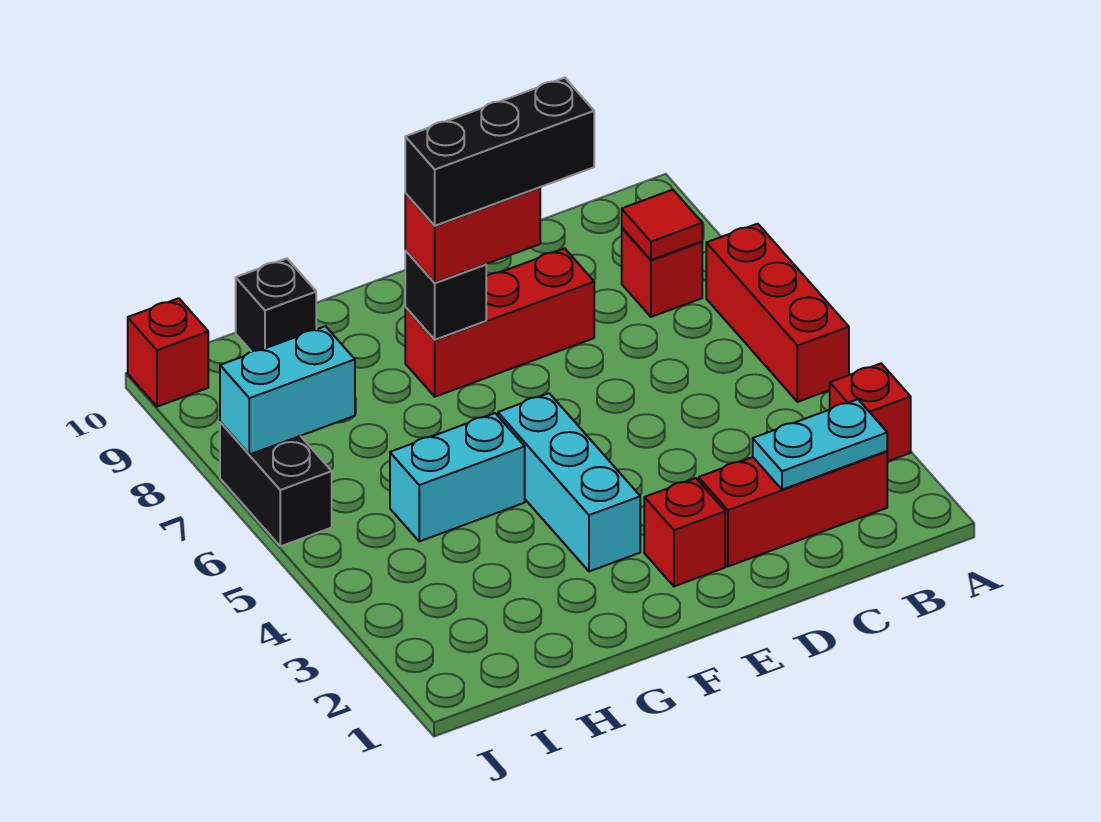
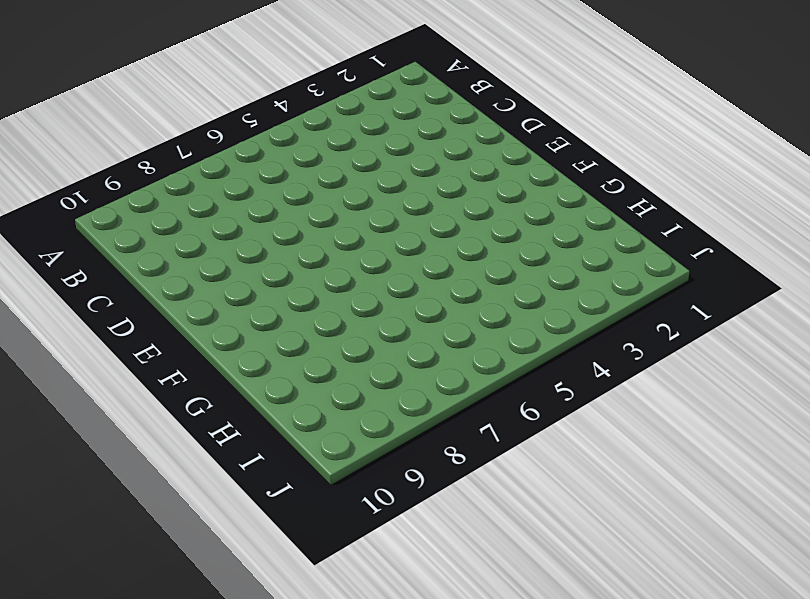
none -> red brick A3 level 1
none -> red brick A5:A7 level 1
none -> red brick B2:D2 level 1

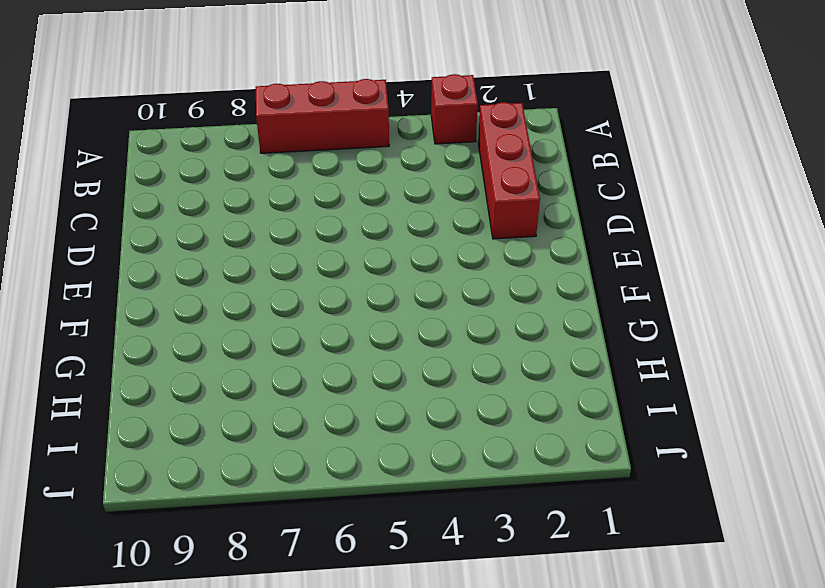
none -> red brick B8 level 1
none -> red brick D8:F8 level 1
none -> red brick E2 level 1

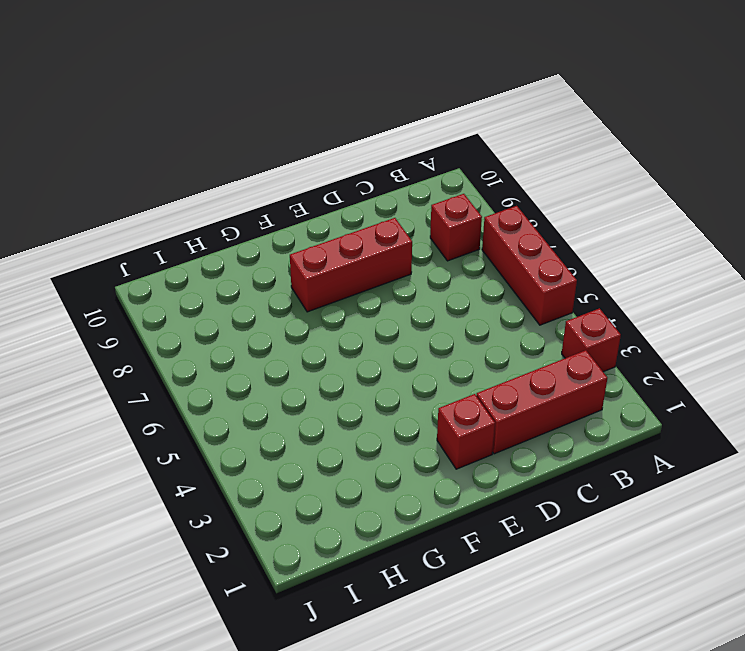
none -> cyan brick F3:F5 level 1
none -> cyan brick G5:H5 level 1
none -> black brick H10 level 1

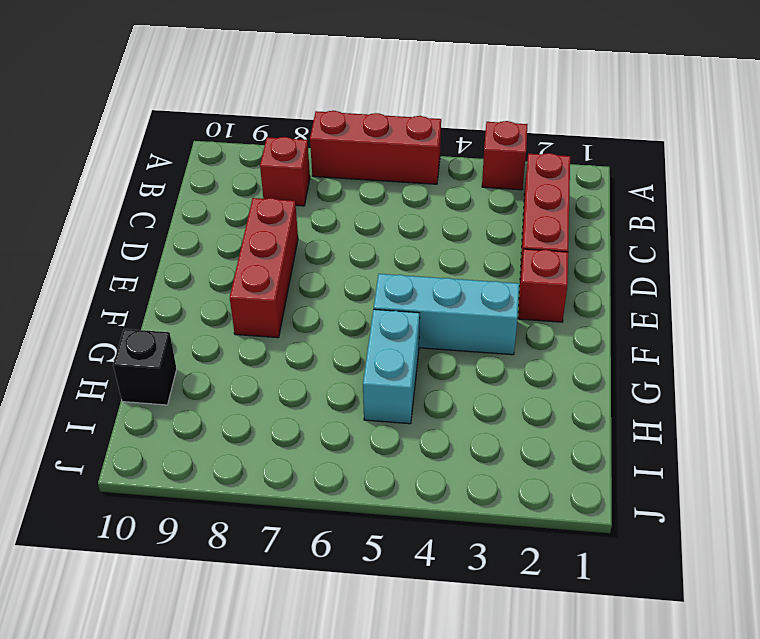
none -> black brick J6:J7 level 1
none -> red brick J10 level 1
none -> cyan plate B2:C2 level 2

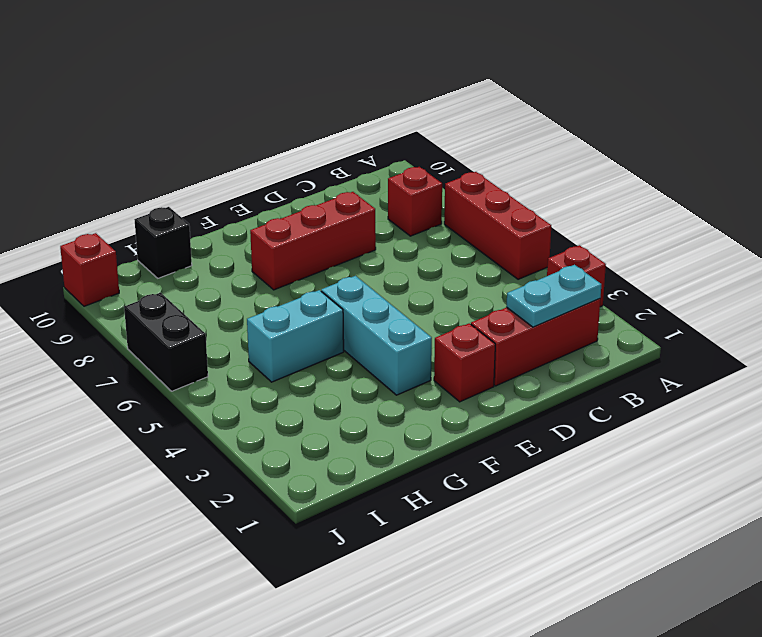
none -> red tile B8 level 2
none -> black brick F8 level 2
none -> cyan brick I7:J7 level 2

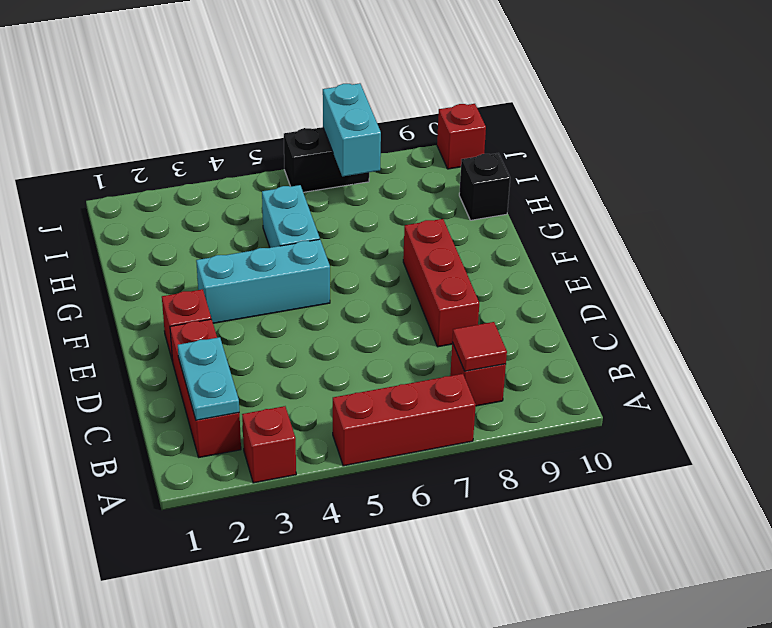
none -> black brick F8 level 2
none -> red brick E8:F8 level 3
none -> black brick D8:F8 level 4

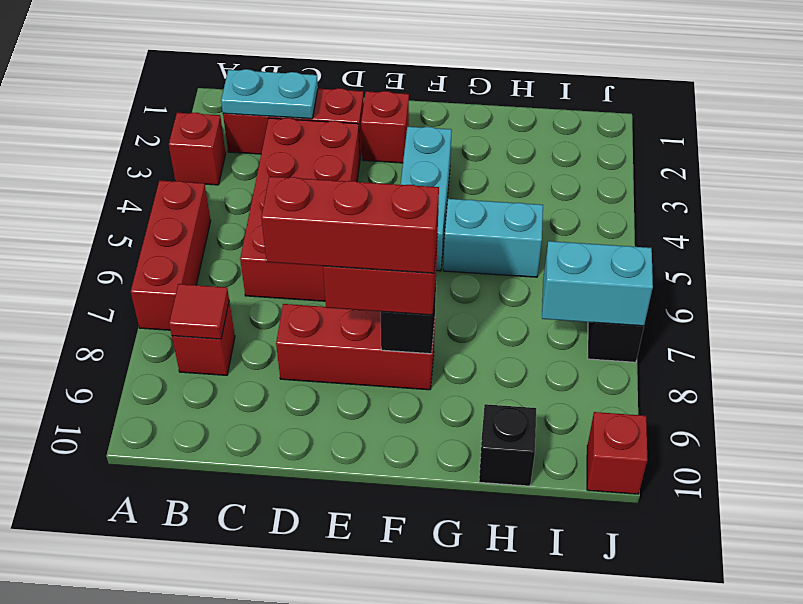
red brick C3:D6 level 1 -> none
red brick D8:F8 level 4 -> black brick D8:F8 level 4

